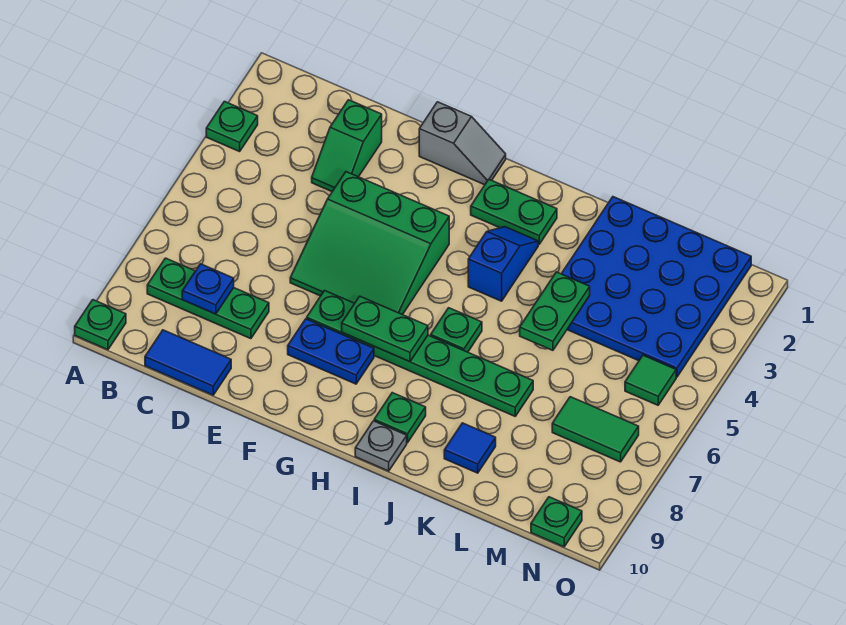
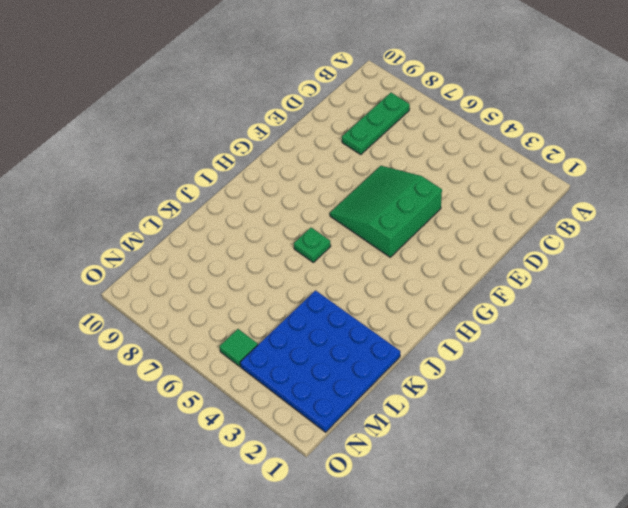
none -> green plate A3 level 1
none -> green plate A10 level 1
none -> blue tile C10:D10 level 1

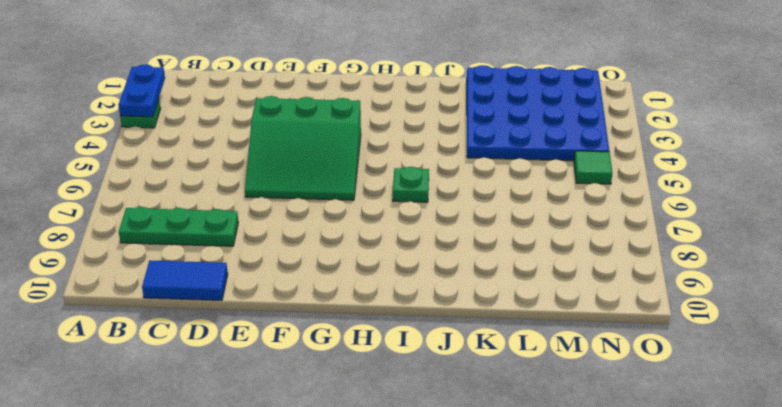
blue plate A2:A3 level 2 -> blue plate F8:G8 level 1
none -> green plate A10 level 1
none -> green slope D2:D3 level 1 top 2
none -> grey slope F1:G1 level 1 top F

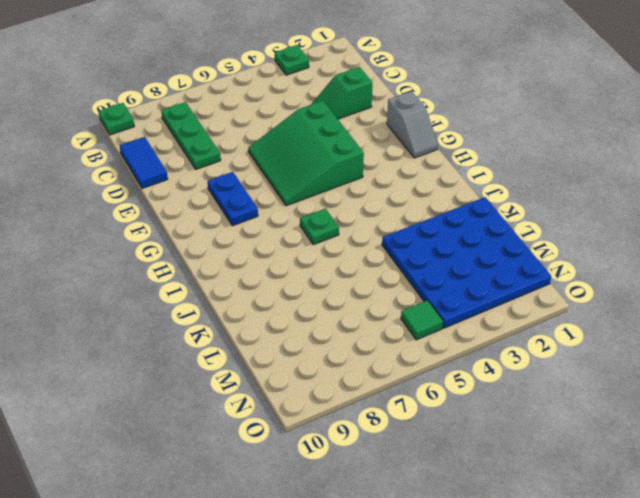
none -> green plate F7:K7 level 1
none -> green plate H2:I2 level 1
none -> blue slope I3:I4 level 1 top 4

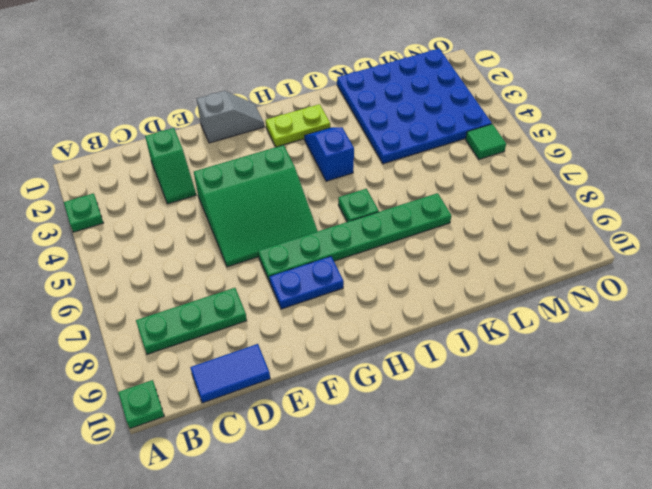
lime plate H2:I2 level 1 -> green plate H2:I2 level 1
none -> green plate I9 level 1
none -> grey plate I10 level 1
none -> blue tile K9 level 1

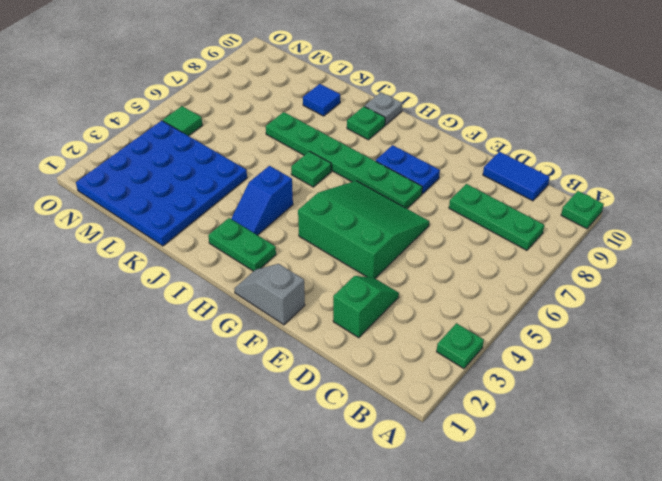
none -> green tile M7:N7 level 1
none -> green plate N10 level 1
none -> blue plate C8 level 2

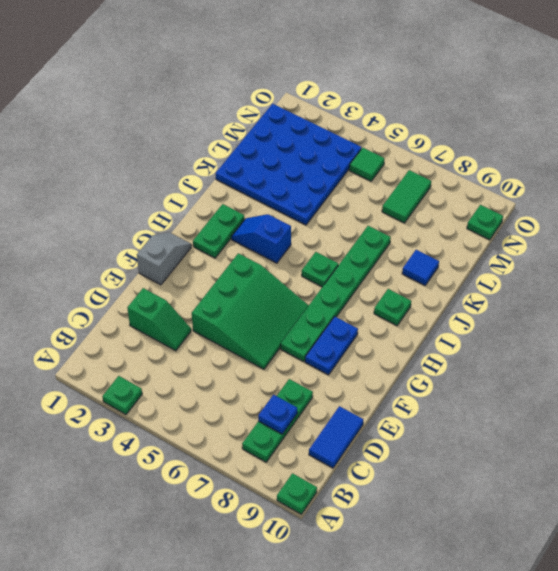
none -> grey plate I10 level 1
none -> green plate G7:H7 level 2
none -> green plate K4:K5 level 2

